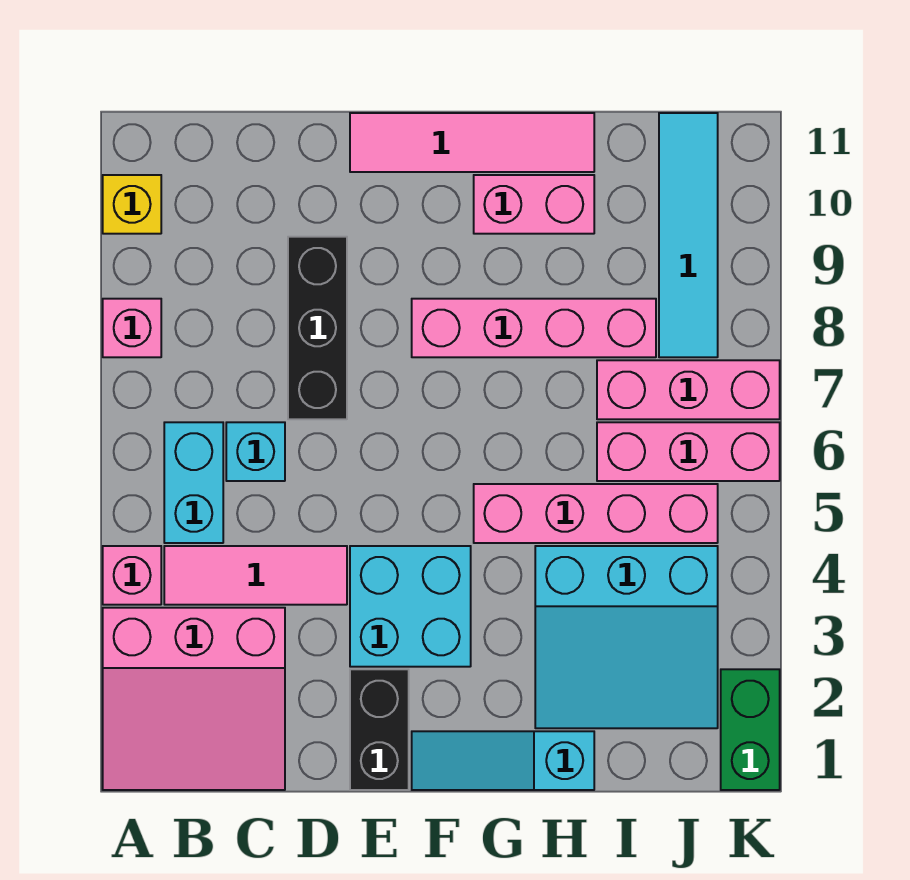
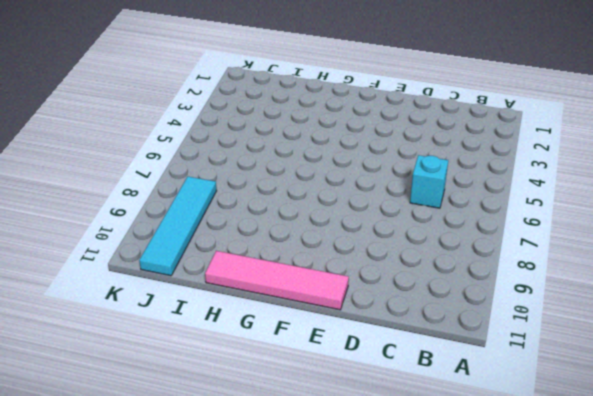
none -> pink slope A1:C3 level 1 top 3
none -> pink brick A4 level 1
none -> pink brick A8 level 1

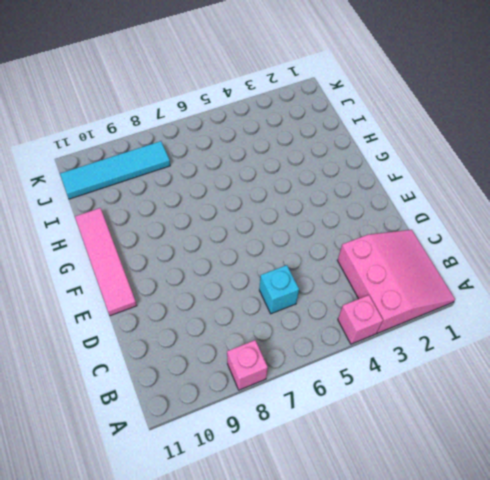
none -> yellow brick A10 level 1
none -> pink tile B4:D4 level 1
none -> cyan brick B5:B6 level 1

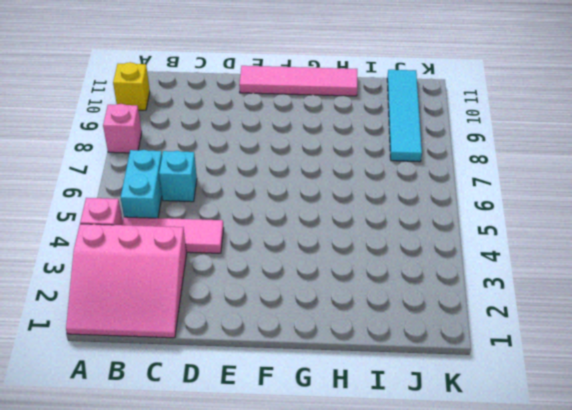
none -> black brick D7:D9 level 1
none -> black brick E1:E2 level 1
none -> cyan brick E3:F4 level 1

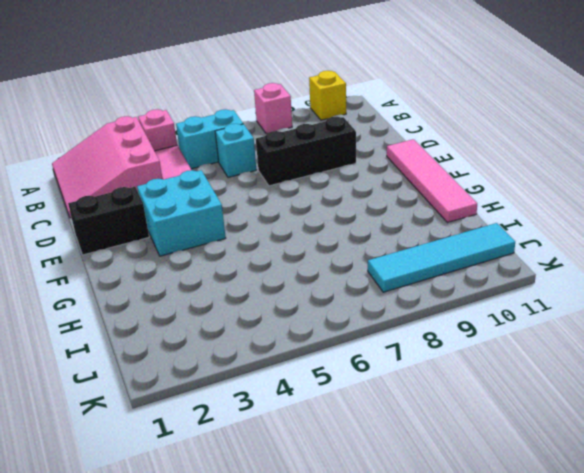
none -> cyan slope F1:H1 level 1 top H
none -> pink brick F8:I8 level 1
none -> pink brick G5:J5 level 1

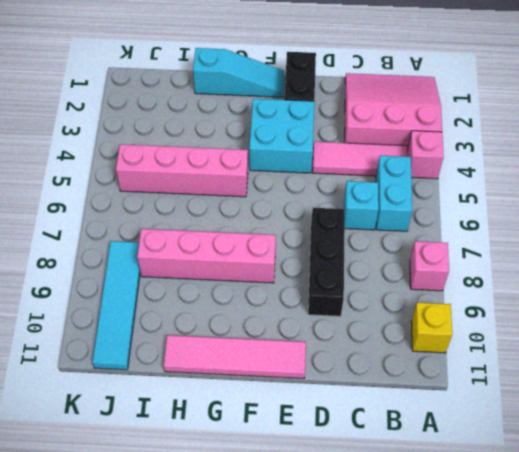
none -> pink brick G10:H10 level 1
none -> cyan slope H2:J4 level 1 top 4
none -> pink brick I6:K6 level 1

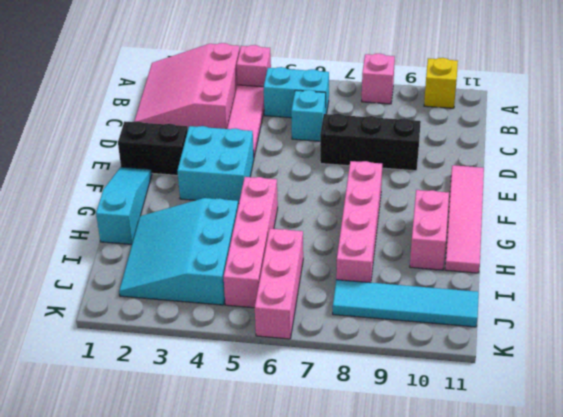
none -> pink brick I7:K7 level 1
none -> green brick K1:K2 level 1

